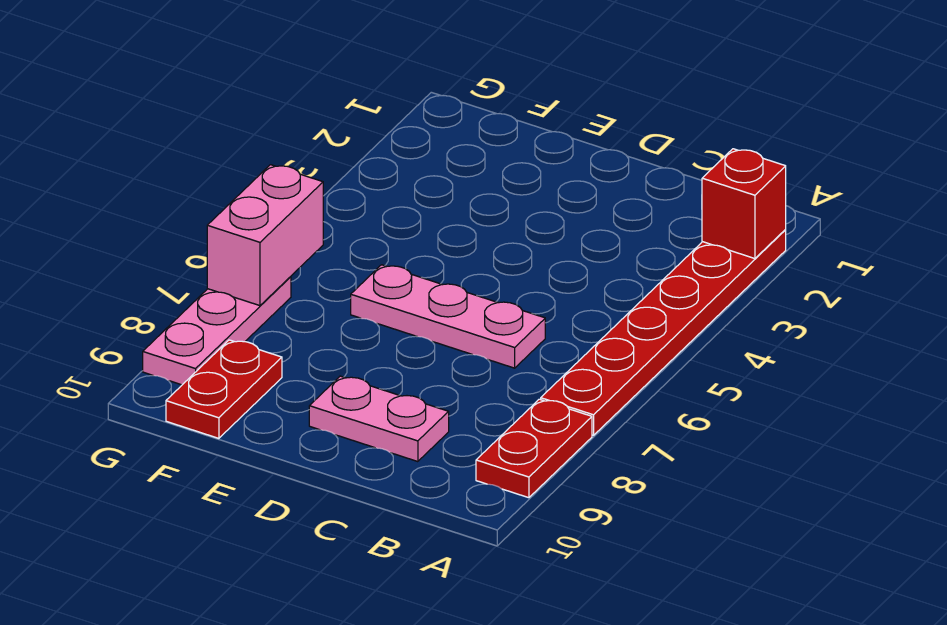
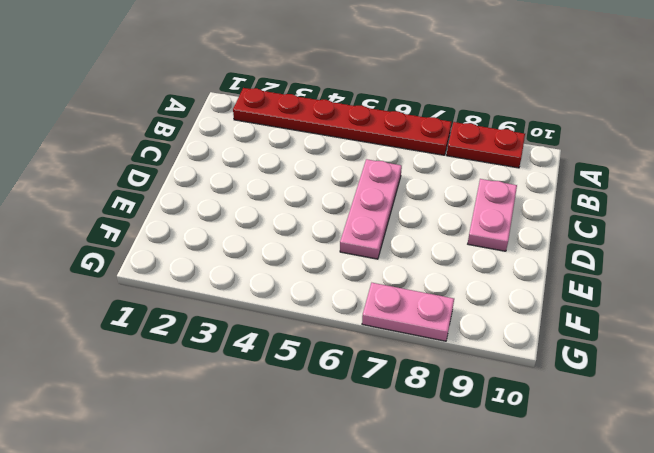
pink plate G7:G8 level 1 -> pink plate G7:G9 level 1
none -> red plate F9:F10 level 1
none -> red brick A2 level 2

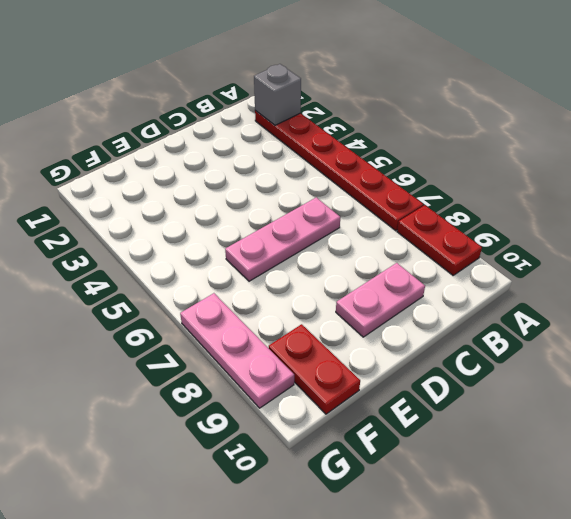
grey brick A2 level 2 -> red brick A2 level 2
none -> pink brick G6:G7 level 2

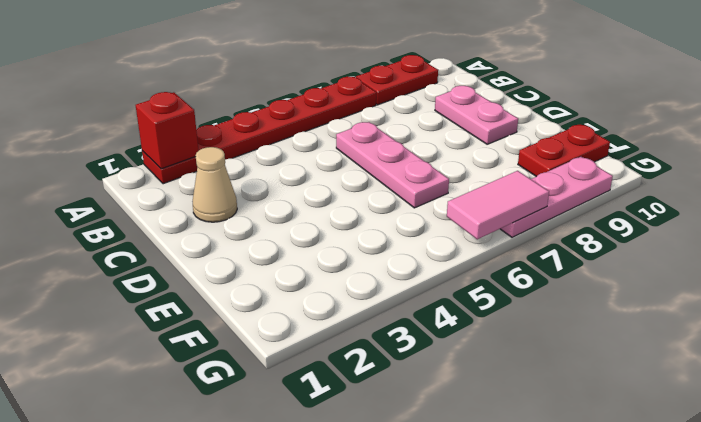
tan cone C2 level 1 -> none
pink tile G6:G7 level 2 -> pink brick G6:G7 level 2

